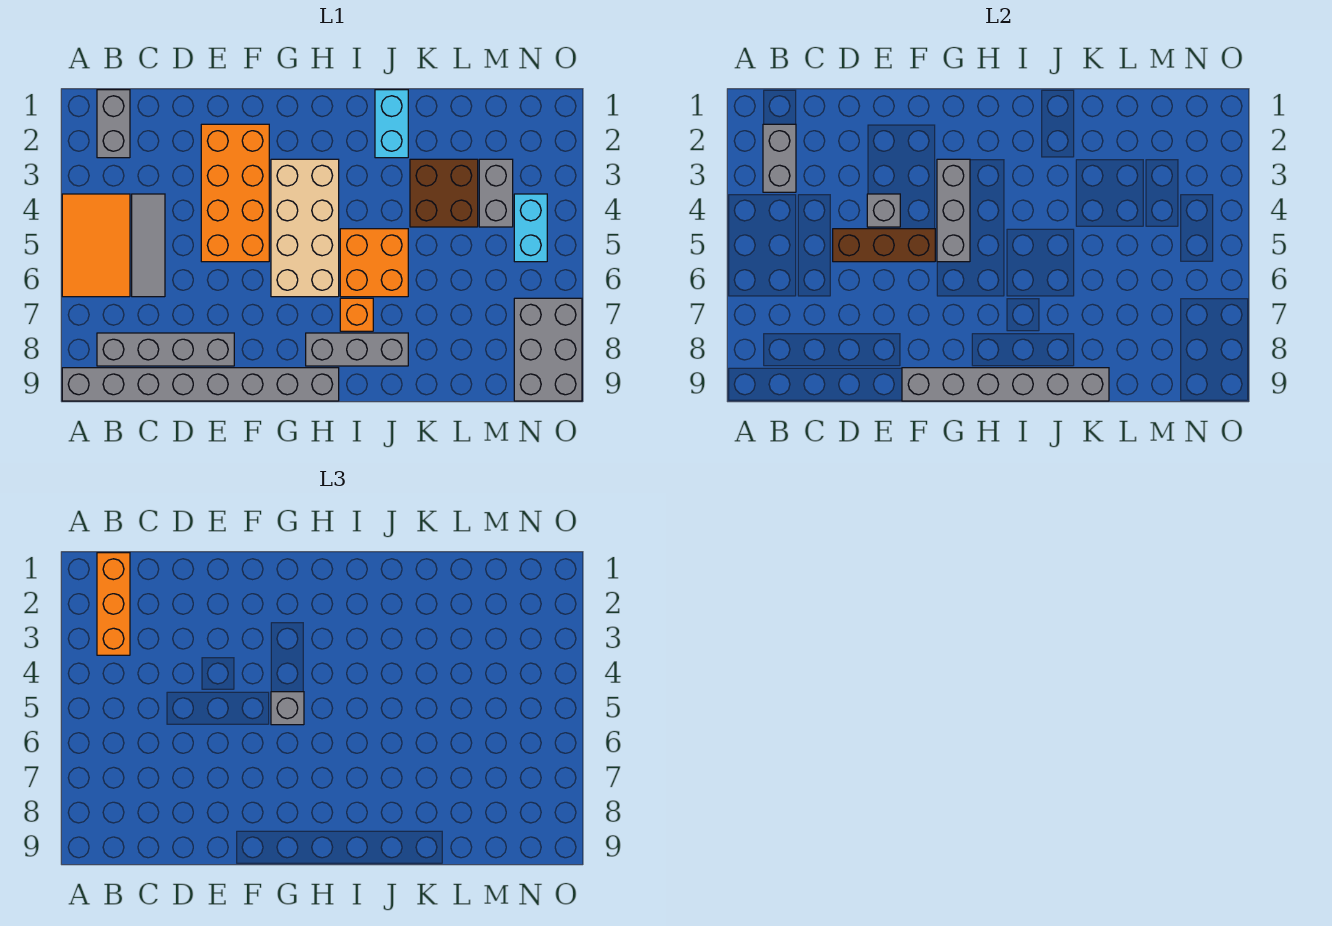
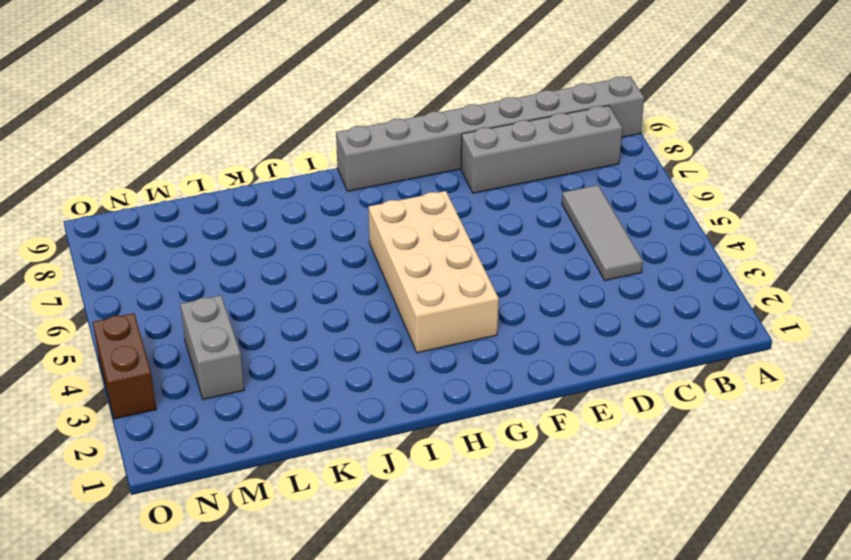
brown brick O3:O4 level 1 -> none
none -> orange tile A4:B6 level 1
none -> grey brick B1:B2 level 1
none -> orange brick E2:F5 level 1

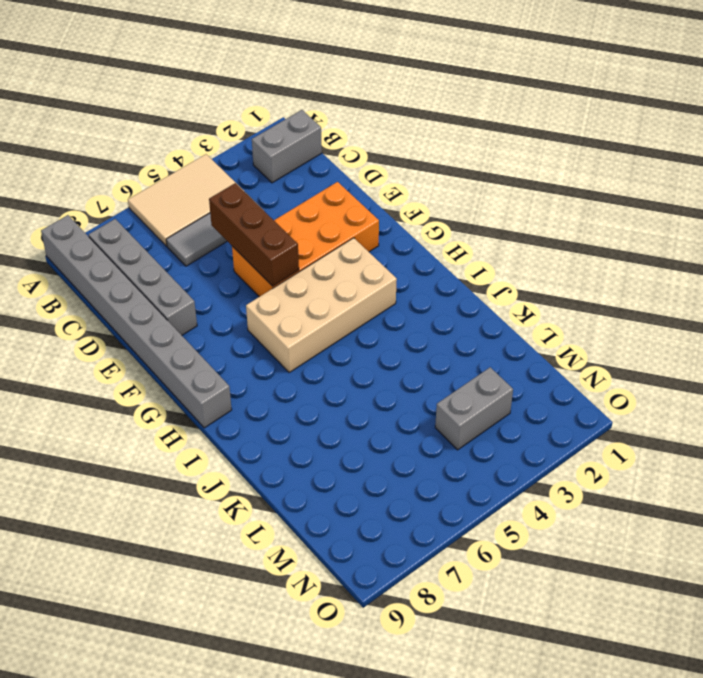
tan tile A4:B6 level 1 -> orange tile A4:B6 level 1
none -> grey brick H8:J8 level 1
none -> orange brick I5:J6 level 1
none -> orange brick I7 level 1

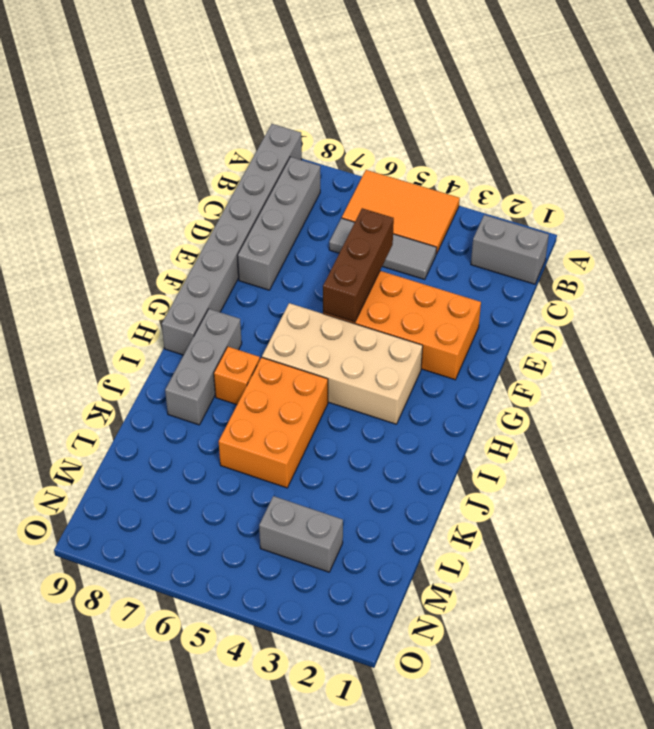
orange brick I5:K6 level 1 -> orange brick I5:J6 level 1
none -> cyan brick J1:J2 level 1
none -> brown brick K3:L4 level 1
none -> cyan brick N4:N5 level 1

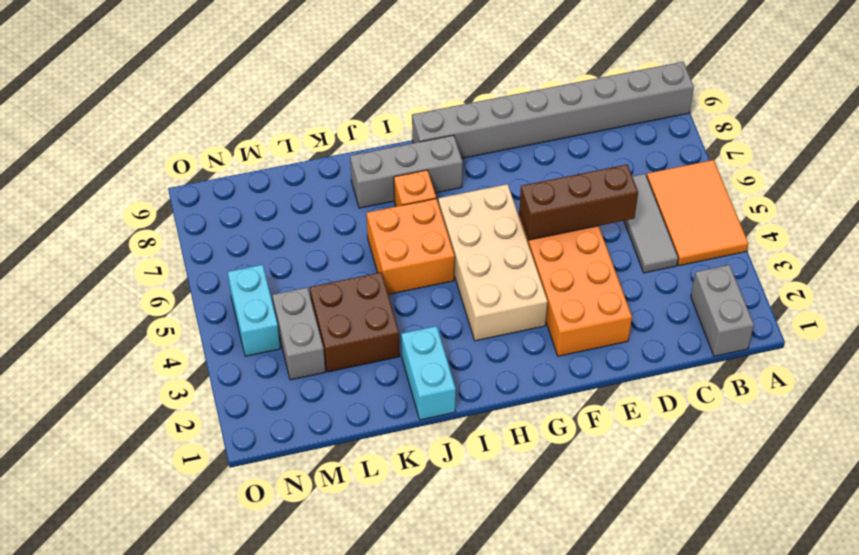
none -> grey brick B8:E8 level 1
none -> grey brick N7:O9 level 1
none -> grey brick B2:B3 level 2

